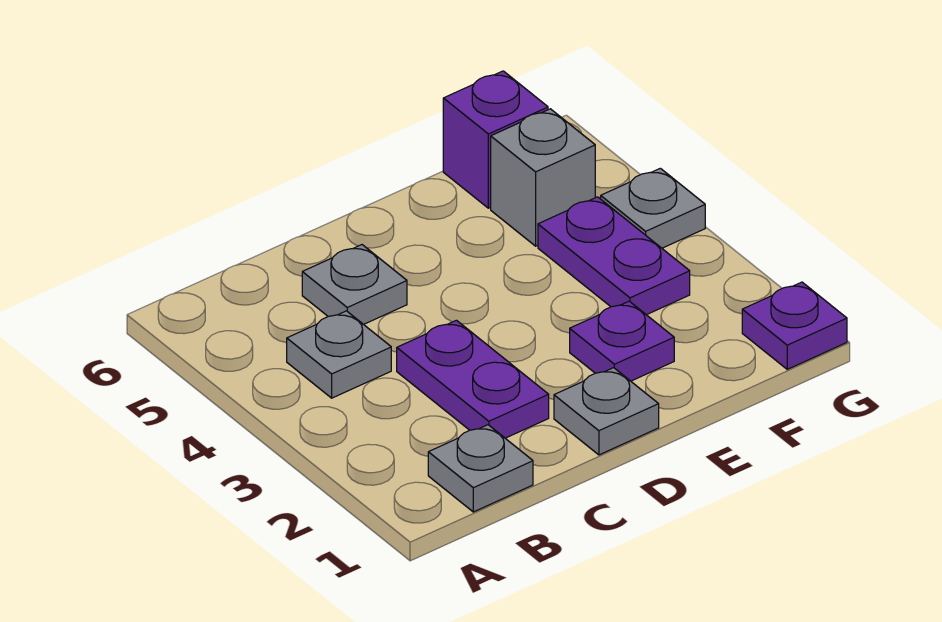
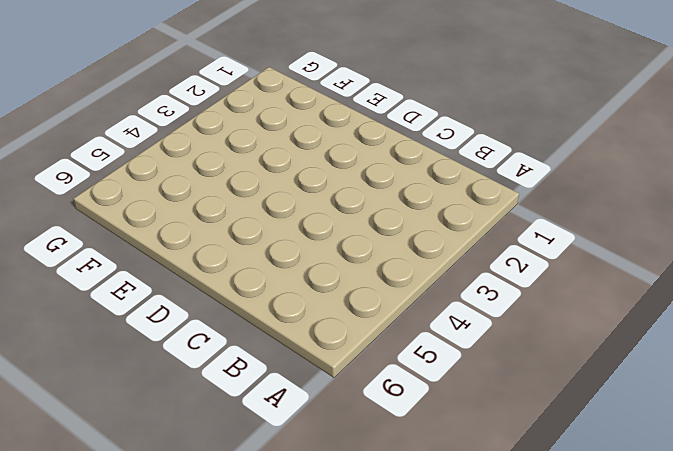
none -> grey plate B1 level 1
none -> grey plate B4 level 1

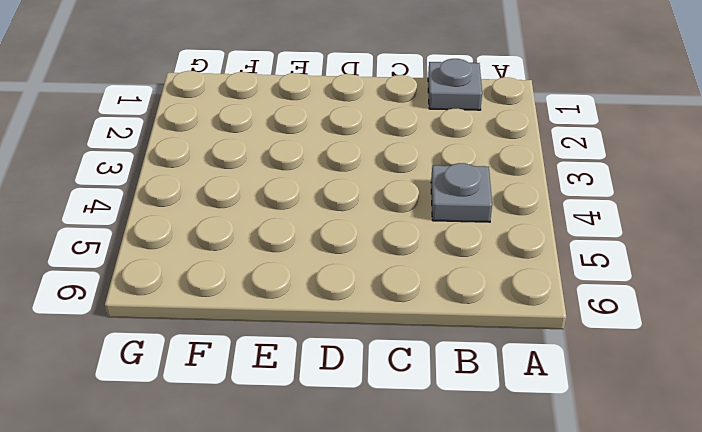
none -> purple plate C2:C3 level 1
none -> grey plate C5 level 1

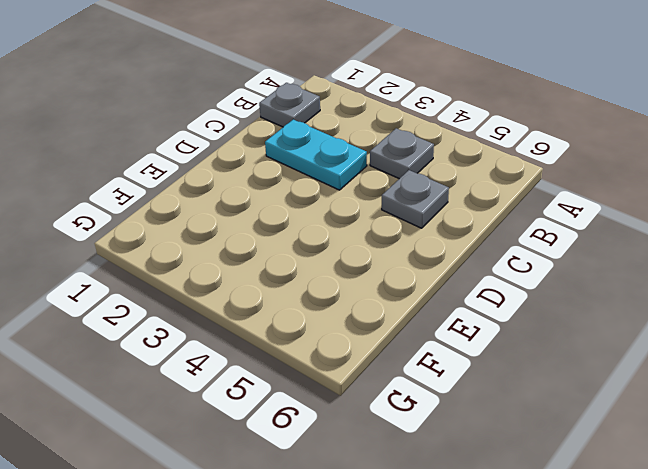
cyan plate C2:C3 level 1 -> purple plate C2:C3 level 1
none -> grey plate D1 level 1
none -> purple plate E2 level 1

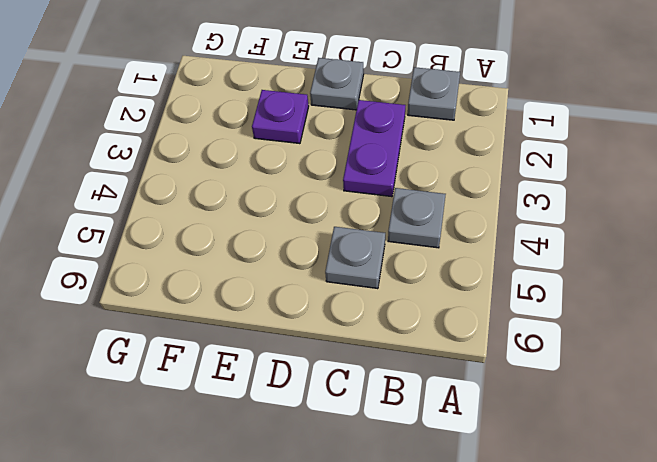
none -> purple plate F3:F4 level 1
none -> grey brick F5 level 1

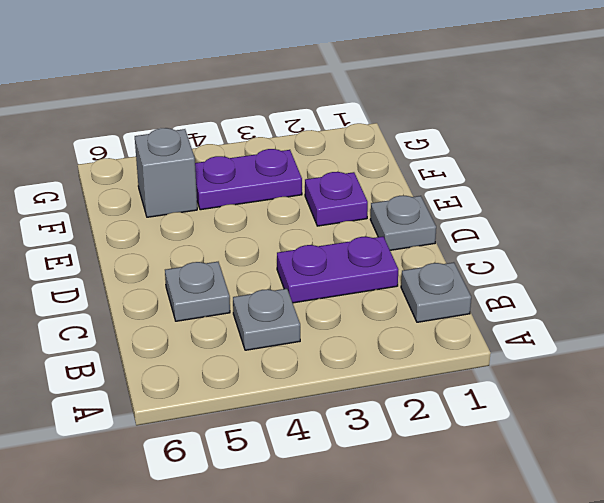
none -> purple brick F6 level 1
none -> purple plate G1 level 1

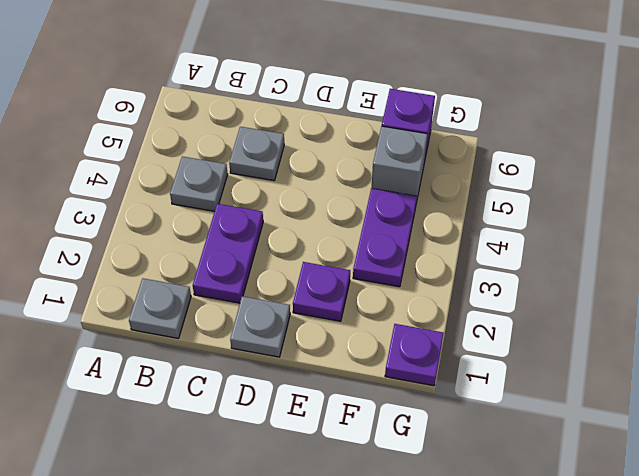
none -> grey plate G4 level 1

